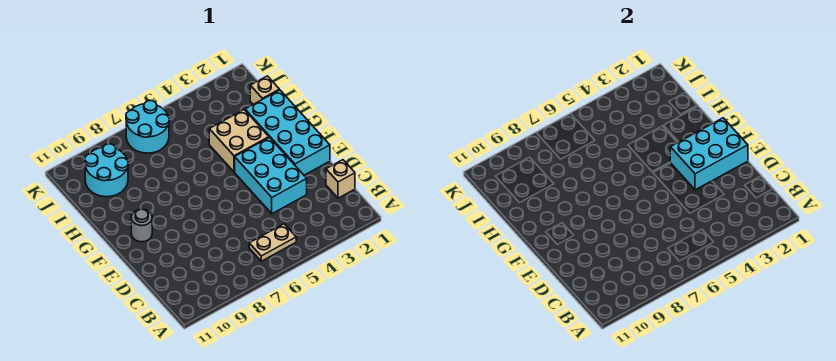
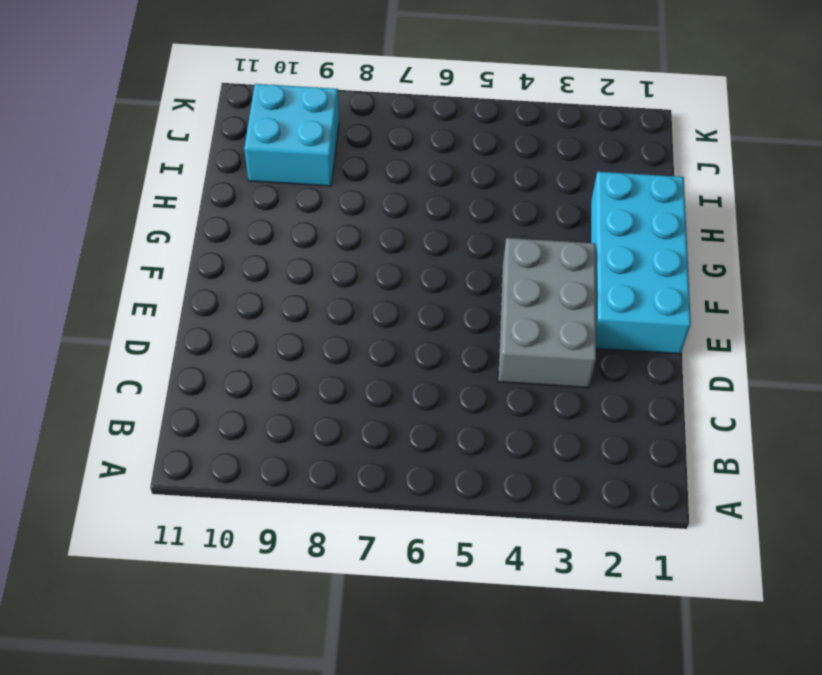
grey brick D3:F4 level 1 -> cyan brick D3:F4 level 1
cyan brick I9:J10 level 1 -> cyan round brick I9:J10 level 1
none -> tan plate B5:B6 level 1
none -> tan brick C1 level 1

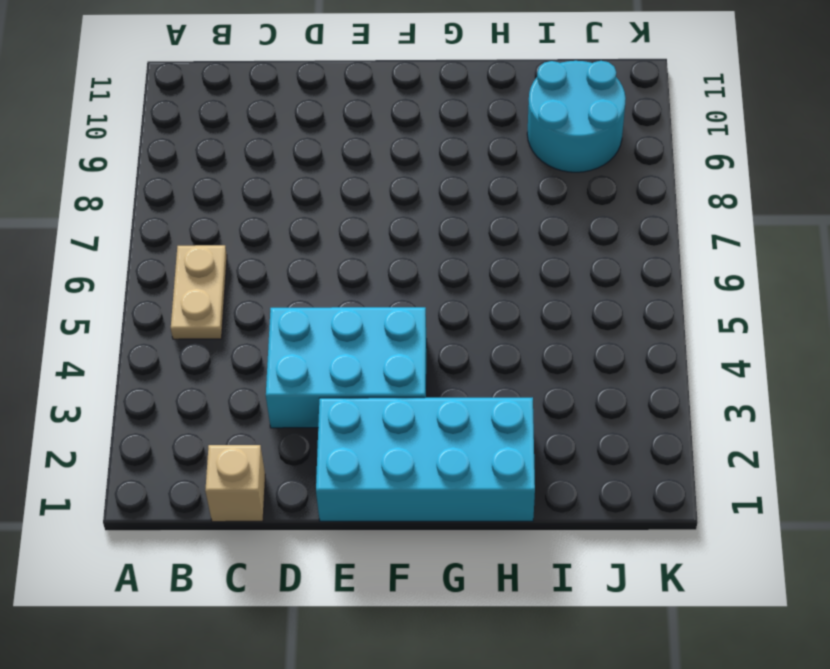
none -> grey round brick F10 level 1
none -> tan brick G3:H4 level 1

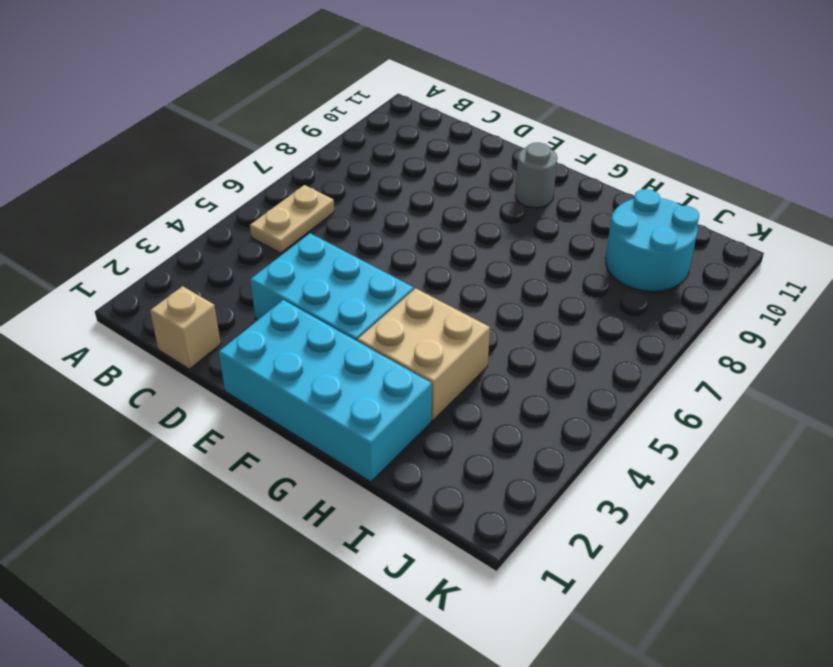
none -> tan brick I1 level 1
none -> cyan round brick J6:K7 level 1

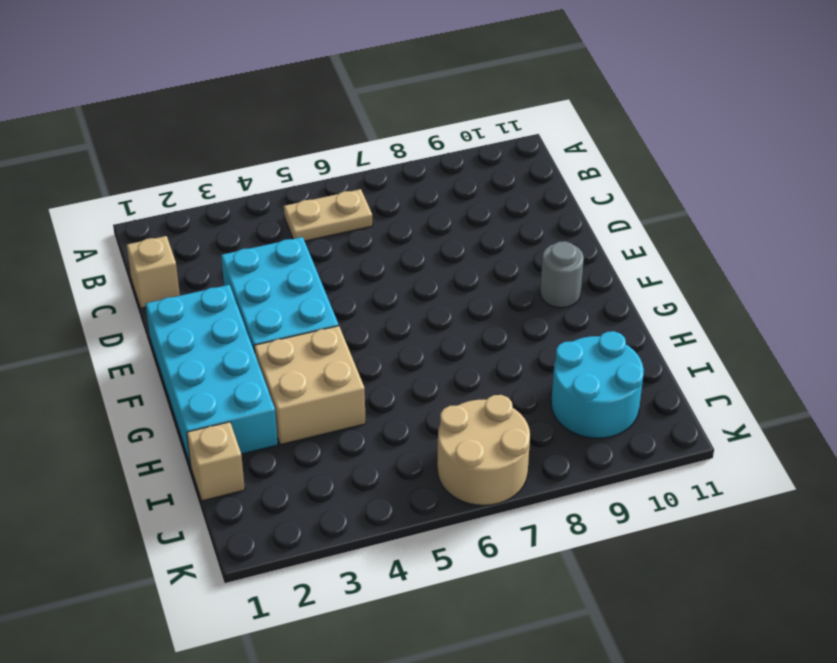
tan round brick J6:K7 level 1 -> cyan round brick J6:K7 level 1
none -> cyan brick E1:F3 level 2

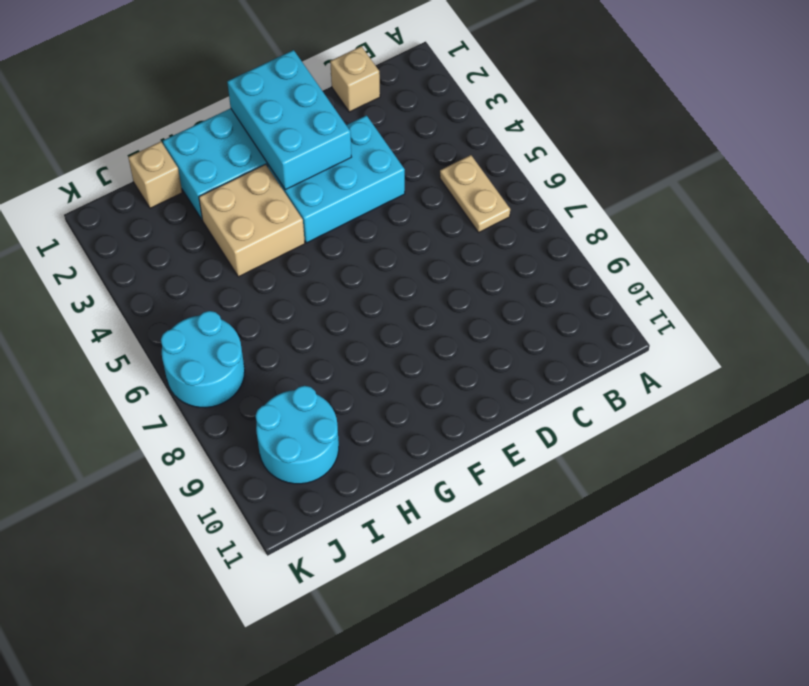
none -> grey round brick F10 level 1

